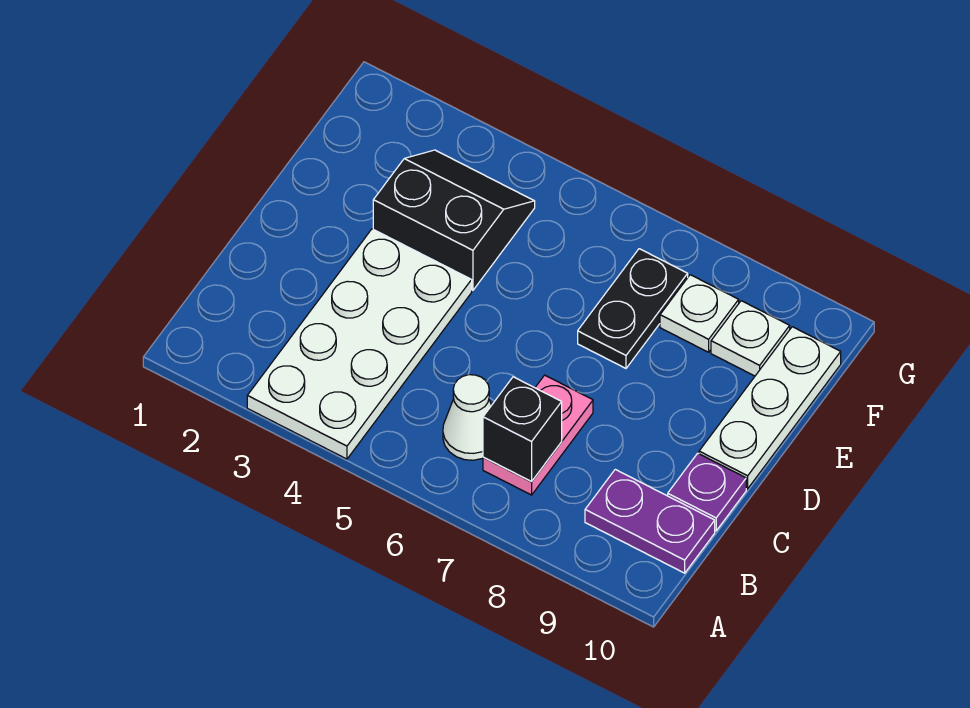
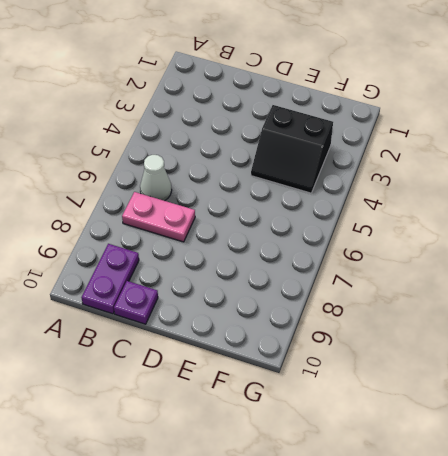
black slope E3:F4 level 1 top 3 -> black slope E3:F4 level 1 top E
none -> white plate A3:D4 level 1
none -> white plate D10:F10 level 1

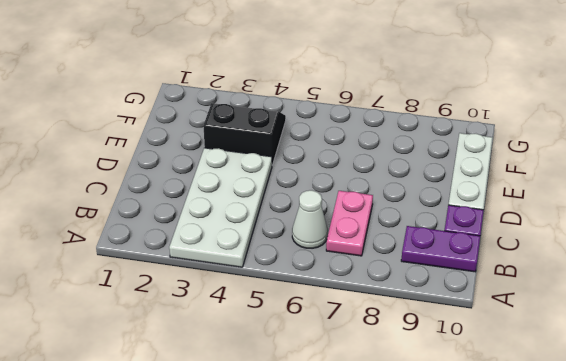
none -> black plate E7:F7 level 1
none -> white plate F8 level 1

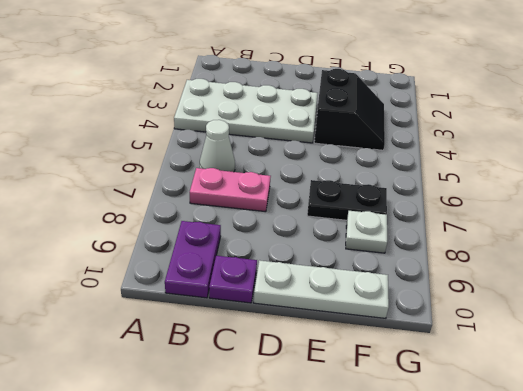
none -> white plate F9 level 1
none -> black brick B7 level 2

